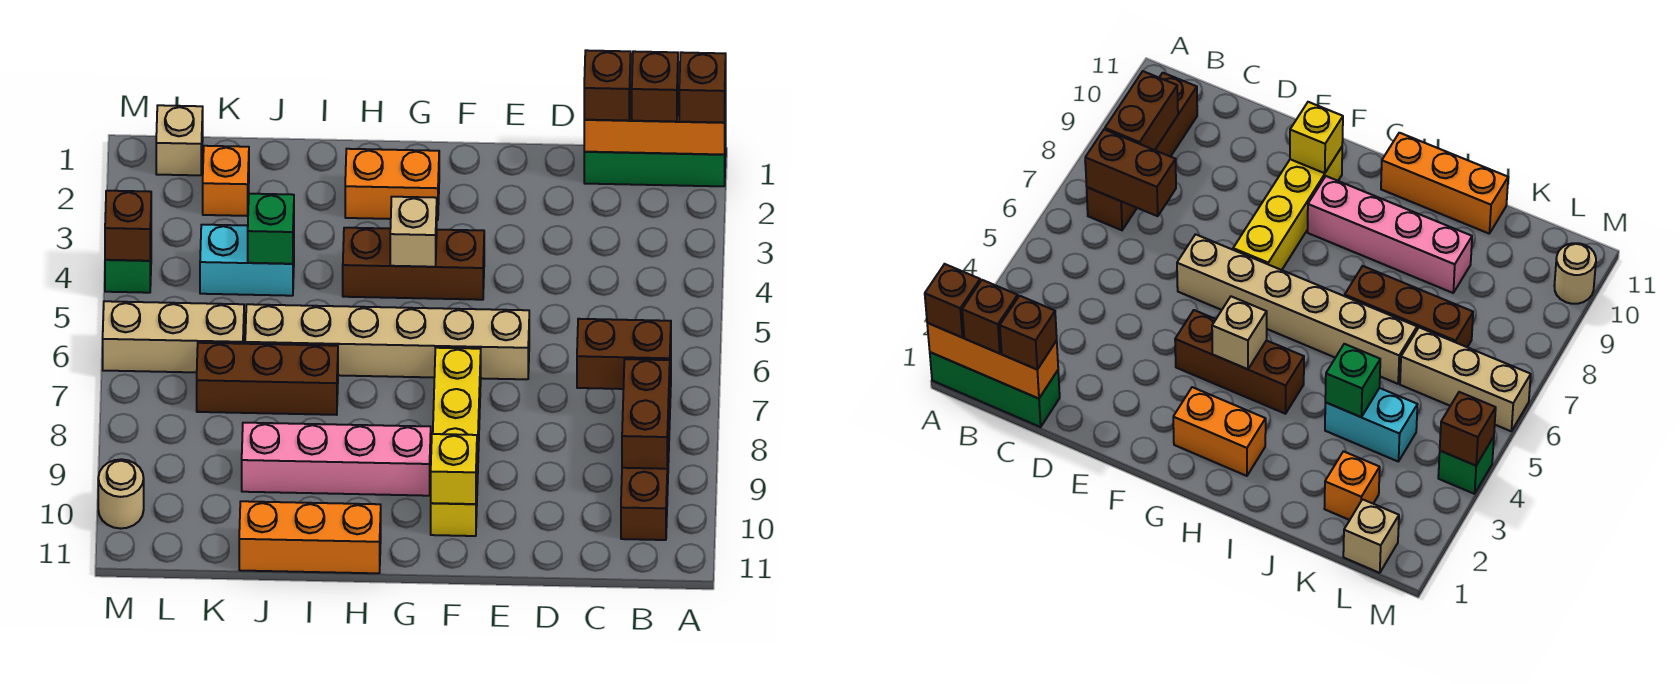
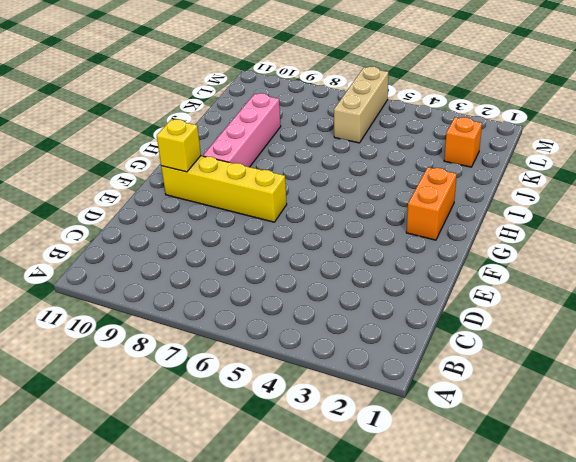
none -> green brick A1:C1 level 1
none -> brown brick B7:B10 level 1
none -> tan brick E6:J6 level 1

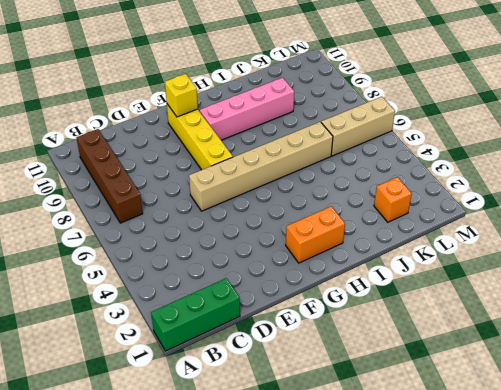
none -> brown brick F4:H4 level 1
none -> orange brick H11:J11 level 1
none -> brown brick I7:K7 level 1

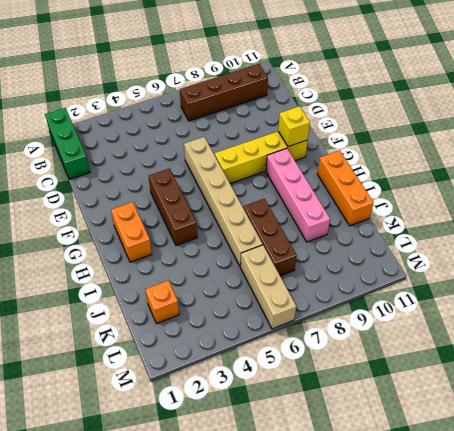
none -> cyan brick J4:K4 level 1
none -> tan brick L1 level 1
none -> green brick M4 level 1

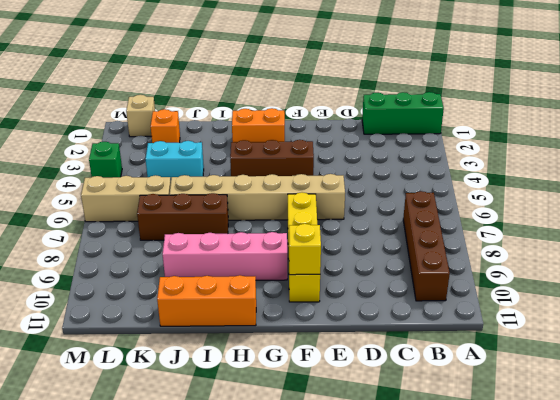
none -> tan round brick M10 level 1
none -> orange brick A1:C1 level 2
none -> brown brick B7:C7 level 2

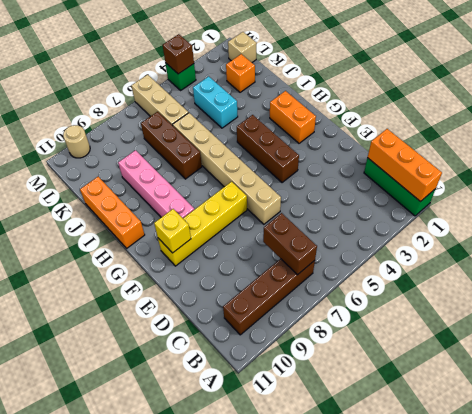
none -> brown brick B8:B9 level 2
none -> tan brick G4 level 2
none -> green brick J4 level 2

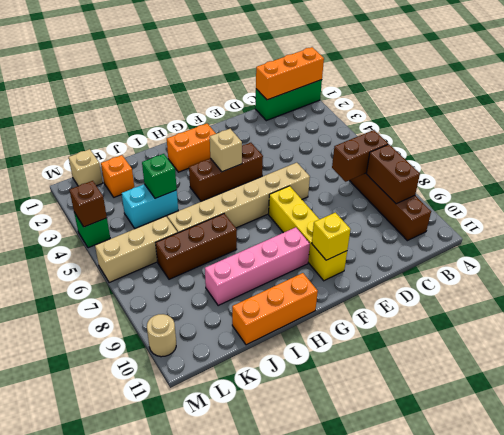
none -> brown brick A1 level 3
none -> brown brick B1 level 3
none -> brown brick C1 level 3

